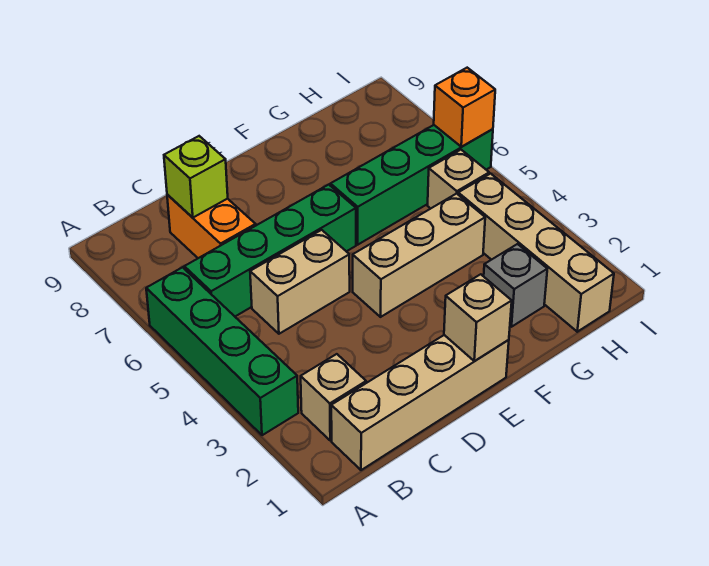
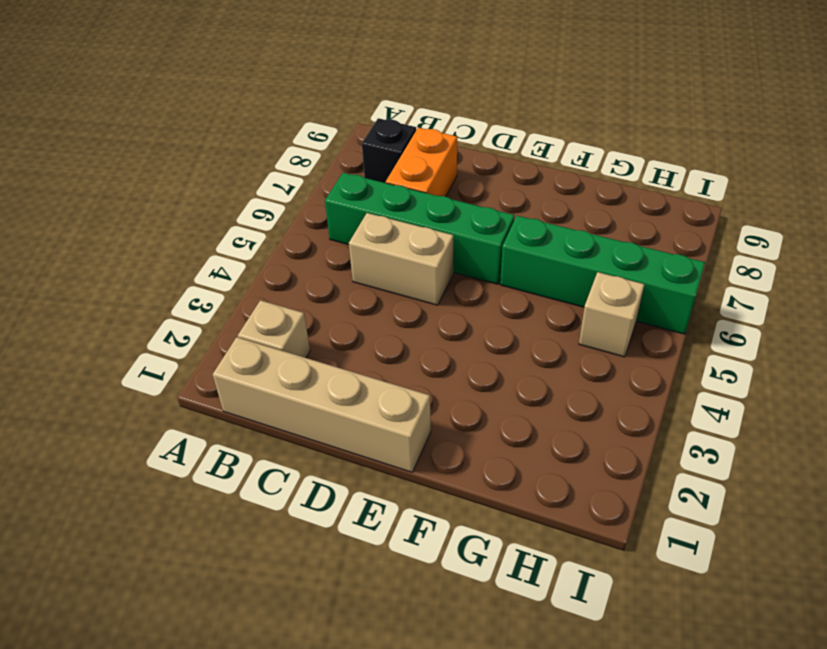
black brick B8 level 1 -> none
none -> green brick A3:A6 level 1
none -> tan brick E4:G4 level 1
none -> grey brick G2 level 1

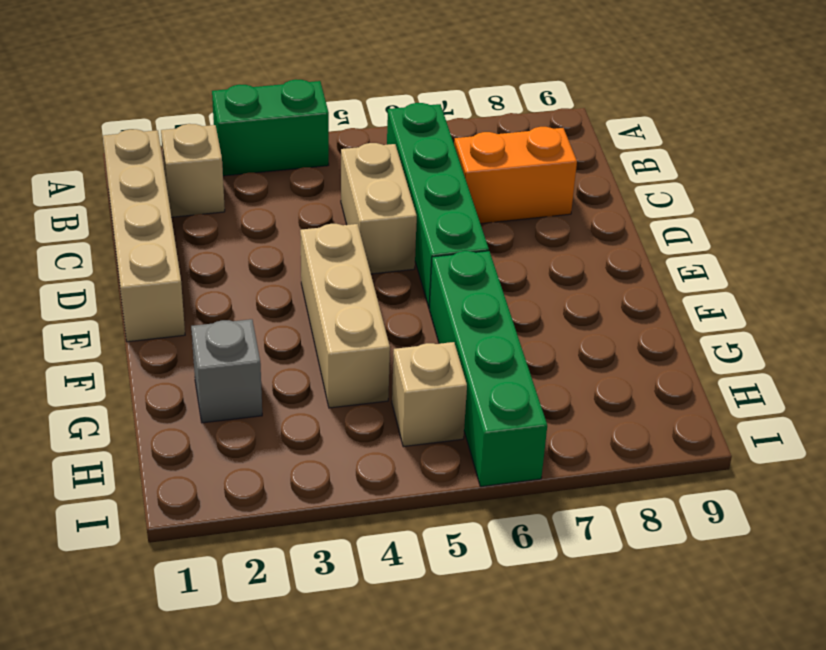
green brick A3:A4 level 1 -> green brick A3:A6 level 1
none -> tan brick H1:H4 level 1
none -> lime brick C8 level 2
none -> tan brick E1 level 2

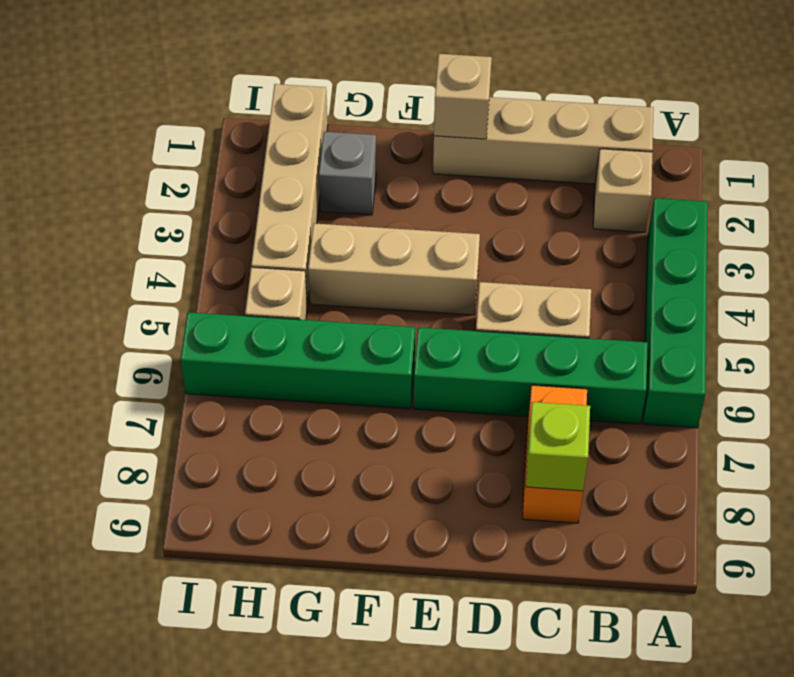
none -> orange brick I6 level 2

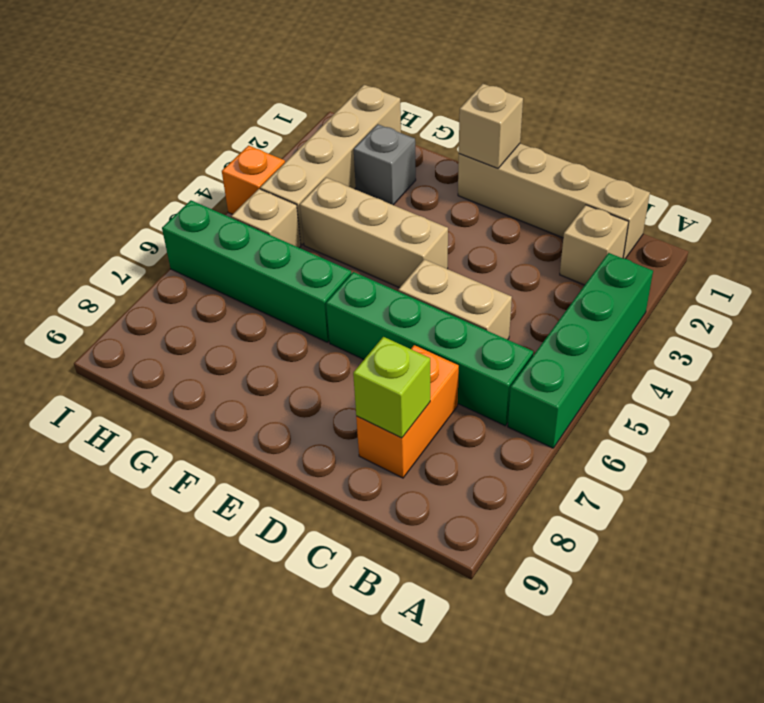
orange brick I4 level 1 -> orange brick I6 level 2

